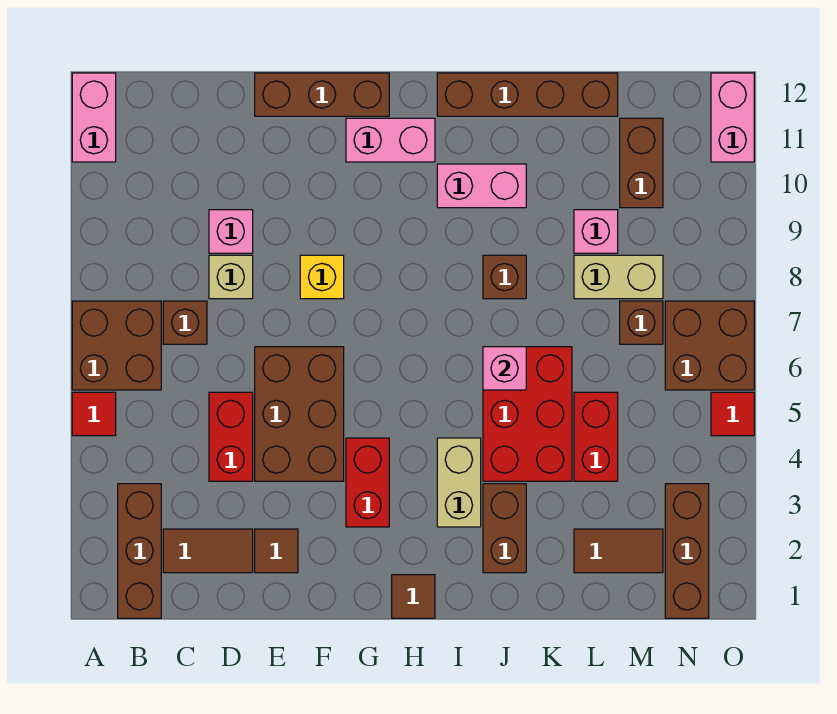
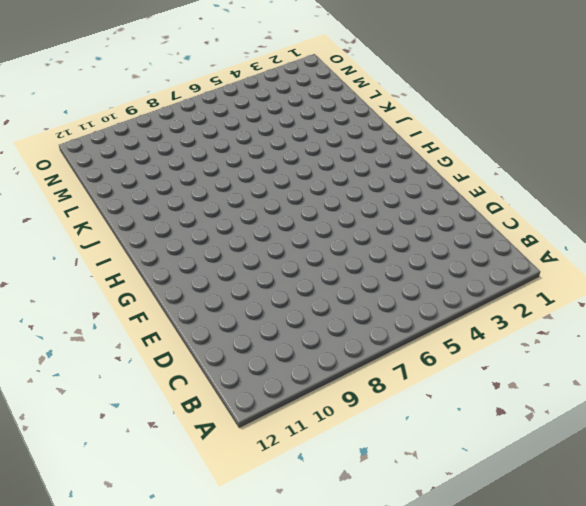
none -> red tile A5 level 1
none -> brown brick A6:B7 level 1
none -> pink brick A11:A12 level 1
none -> brown brick B1:B3 level 1

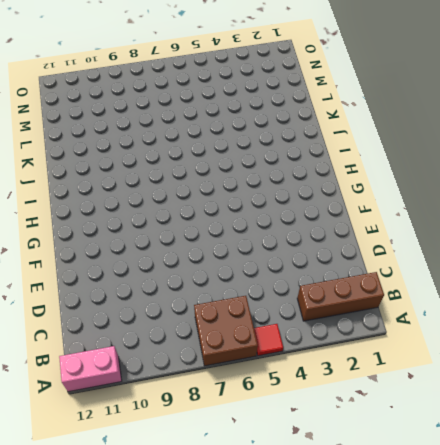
none -> brown tile C2:D2 level 1
none -> brown brick C7 level 1
none -> red brick D4:D5 level 1
none -> tan brick D8 level 1

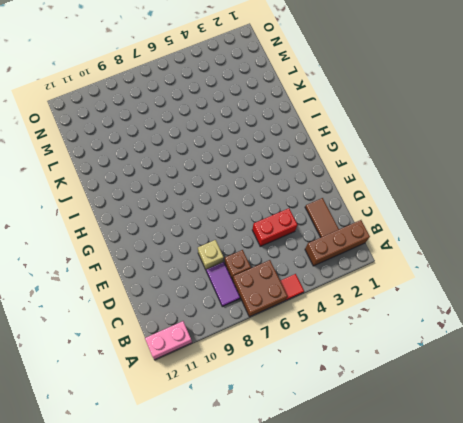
purple tile B8:C8 level 1 -> none
none -> pink brick D9 level 1
none -> brown tile E2 level 1
none -> brown brick E4:F6 level 1
none -> brown brick E12:G12 level 1

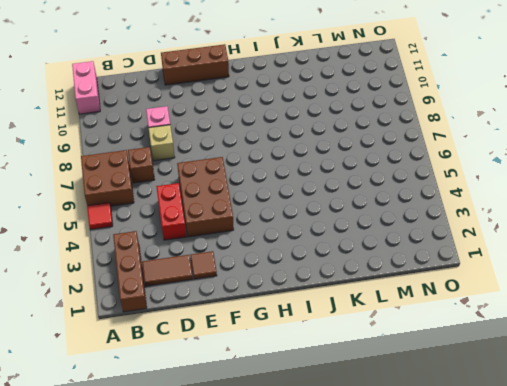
none -> yellow brick F8 level 1
none -> red brick G3:G4 level 1
none -> pink brick G11:H11 level 1
none -> brown tile H1 level 1

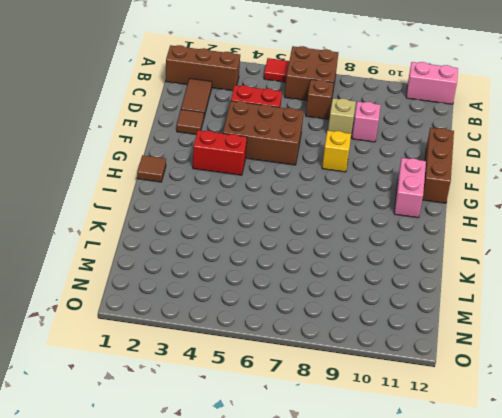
none -> tan brick I3:I4 level 1
none -> pink brick I10:J10 level 1
none -> brown brick I12:L12 level 1
none -> brown brick J2:J3 level 1

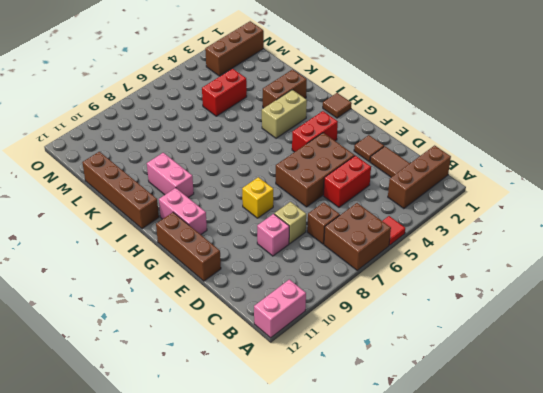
none -> red brick J4:K6 level 1
none -> brown brick J8 level 1
none -> brown tile L2:M2 level 1
none -> tan brick L8:M8 level 1

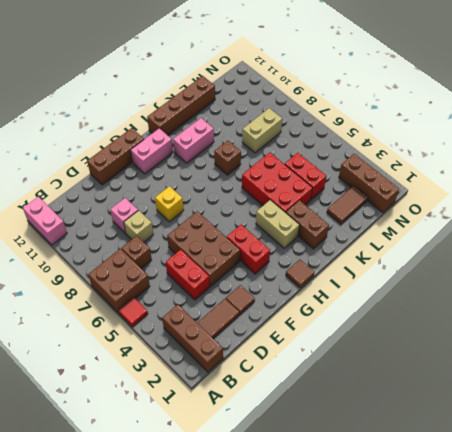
none -> pink brick L9 level 1
none -> brown brick M7 level 1
none -> brown brick M10:M11 level 1
none -> brown brick N6:O7 level 1

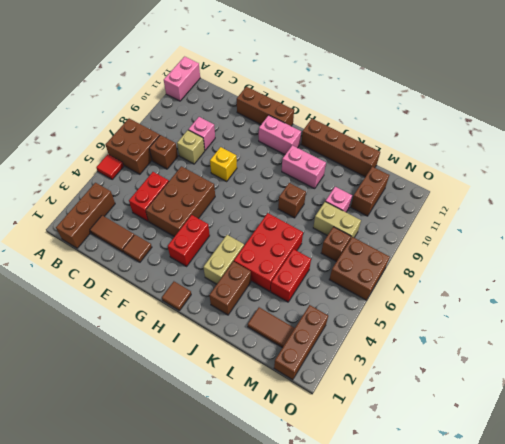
none -> red tile O5 level 1
none -> pink brick O11:O12 level 1
none -> pink brick J6 level 2

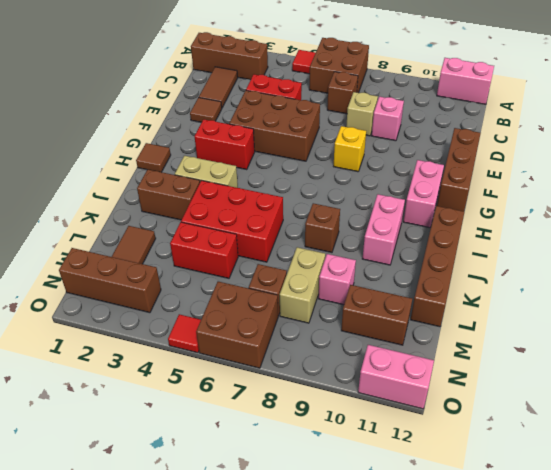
none -> pink brick J6 level 2

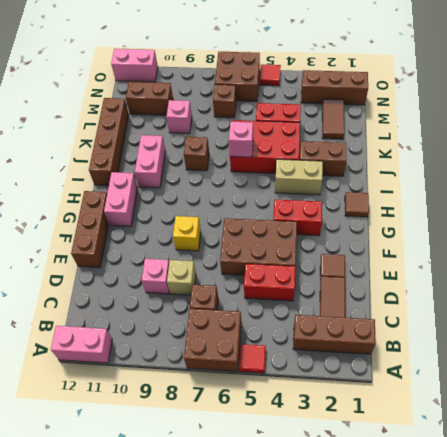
none -> tan brick L8:M8 level 1

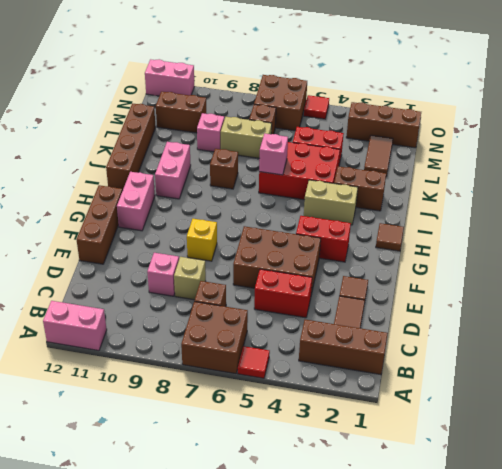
tan brick L7:L8 level 1 -> tan brick L8:M8 level 1

